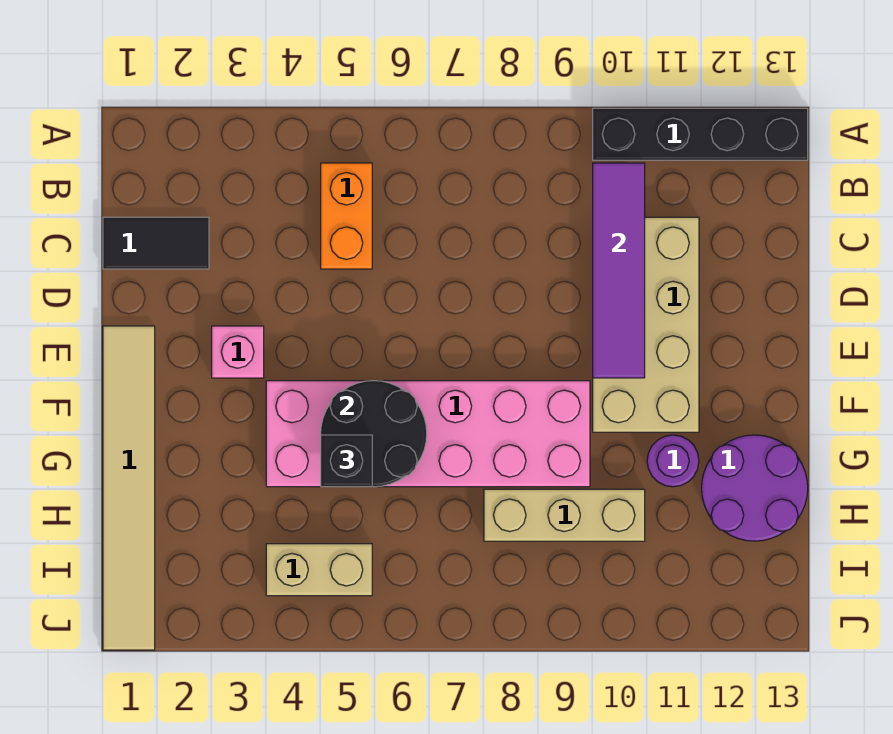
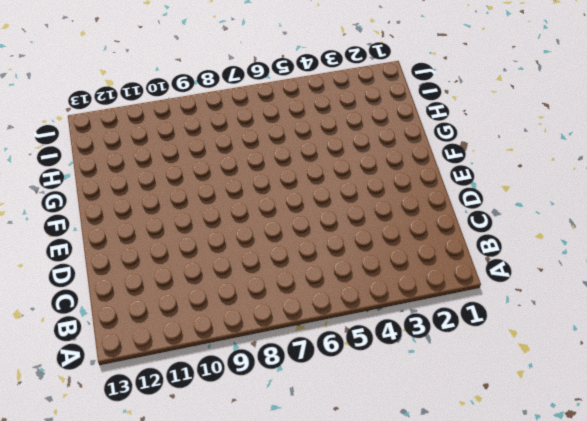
none -> black brick A10:A13 level 1
none -> orange brick B5:C5 level 1
none -> black tile C1:C2 level 1

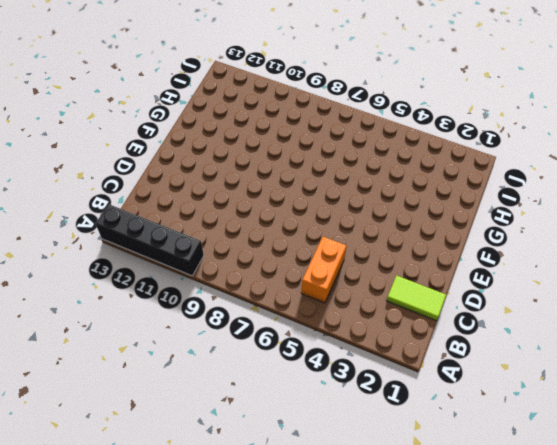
lime tile C1:C2 level 1 -> black tile C1:C2 level 1
none -> tan brick C10:F11 level 1
none -> tan tile E1:J1 level 1
none -> pink brick E3 level 1

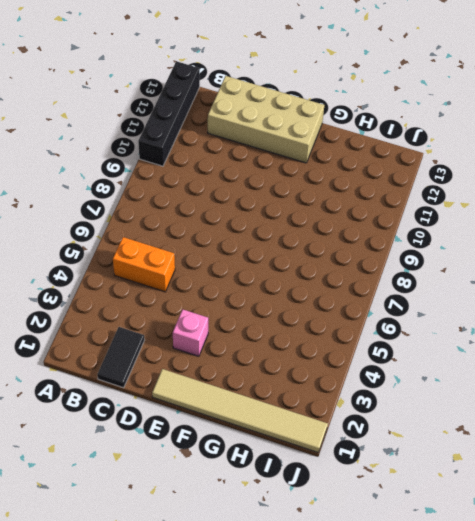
tan brick C12:F13 level 1 -> tan brick C10:F11 level 1
none -> pink brick F4:G9 level 1
none -> purple round brick G11 level 1
none -> purple round brick G12:H13 level 1

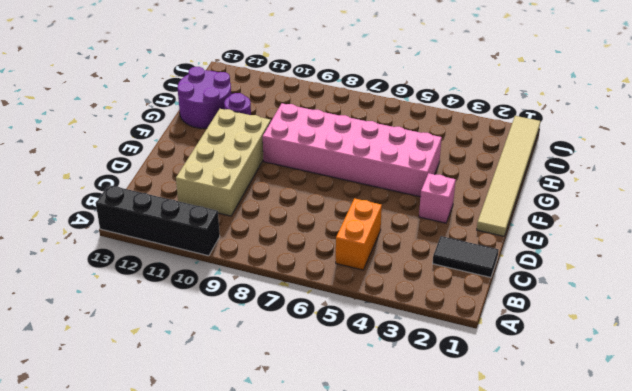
none -> tan brick H8:H10 level 1
none -> tan brick I4:I5 level 1
none -> purple tile B10:E10 level 2

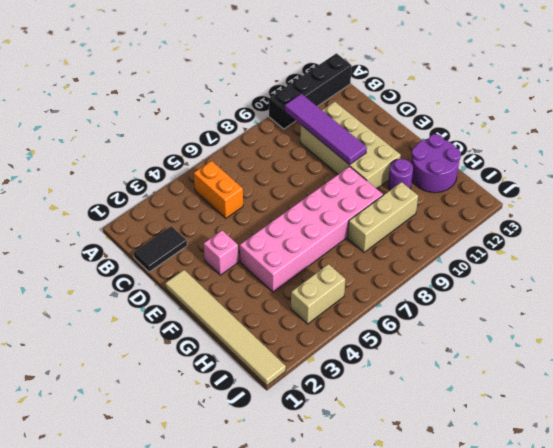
none -> black round brick F5:G6 level 2
none -> black brick G5 level 3

